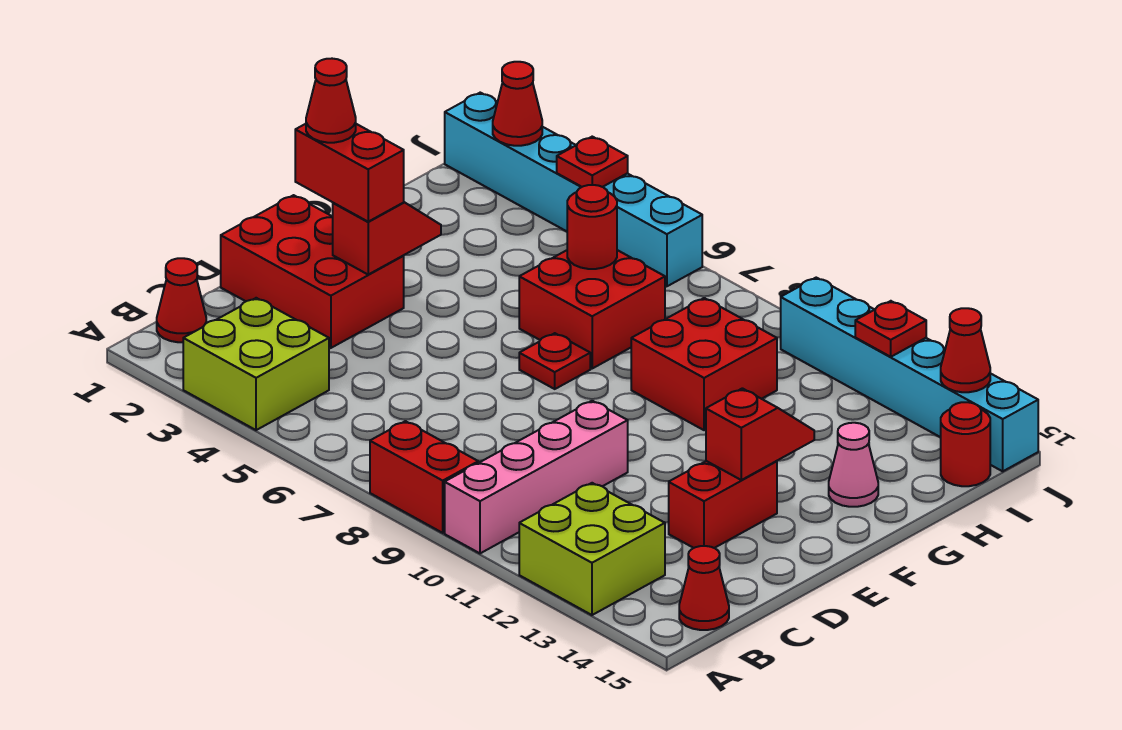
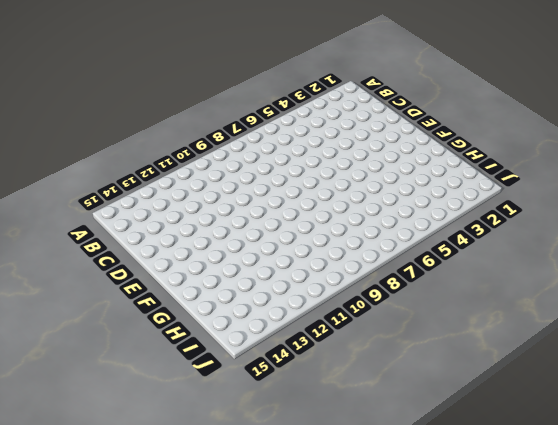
none -> lime brick A3:B4 level 1
none -> red brick A8:A9 level 1
none -> pink brick A10:D10 level 1

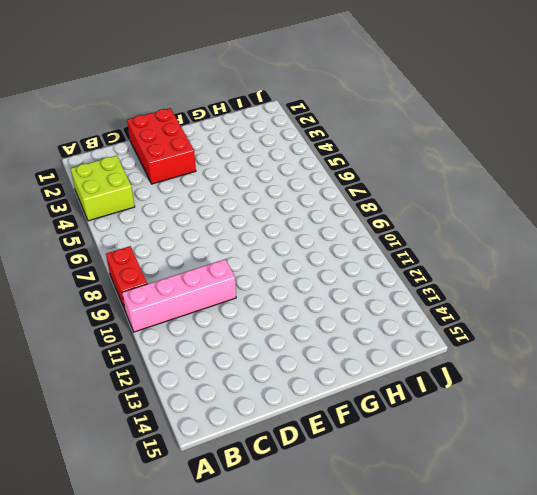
none -> lime brick A12:B13 level 1
none -> red cone B1 level 1
none -> red cone B15 level 1

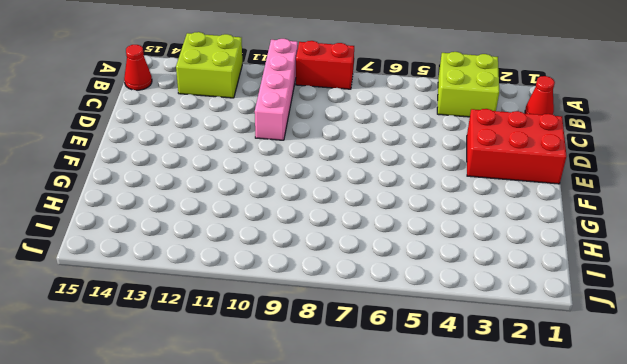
none -> red brick D13:E13 level 1
none -> red plate F7 level 1
none -> red brick G6:H7 level 1

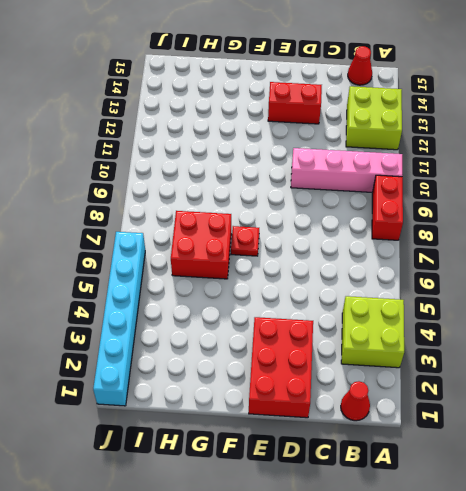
none -> red brick G9:H10 level 1
none -> pink cone G14 level 1
none -> red round brick I15 level 1

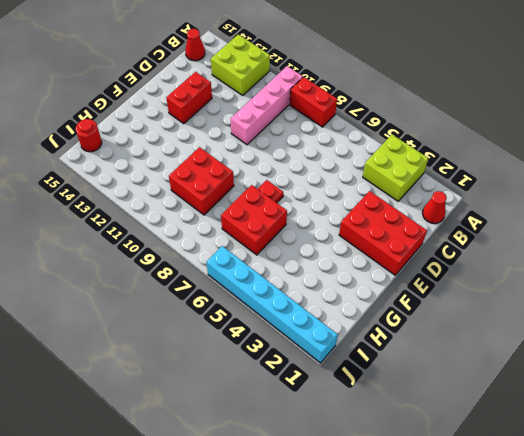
none -> pink cone G14 level 1
none -> cyan brick J10:J15 level 1
none -> red slope E3:F3 level 2 top E

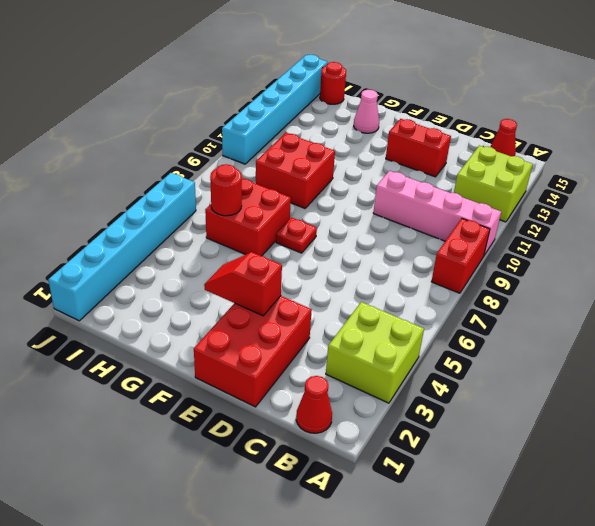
none -> red slope E13:F13 level 2 top E
none -> red cone J2 level 2
none -> red plate J4 level 2

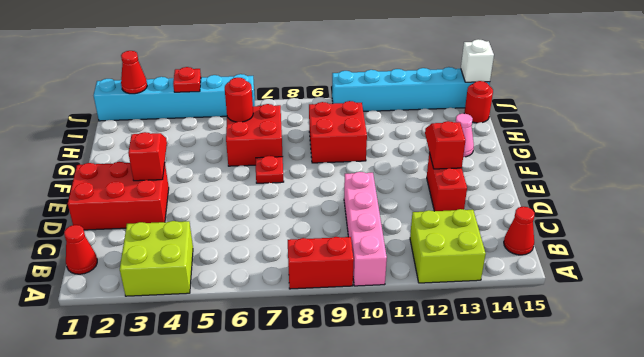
white brick J15 level 2 -> none
none -> red plate J12 level 2
none -> red cone J14 level 2
none -> red brick E2:E3 level 3

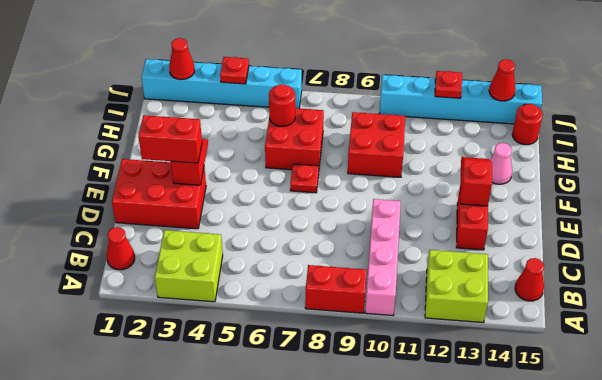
none -> red cone E2 level 4

